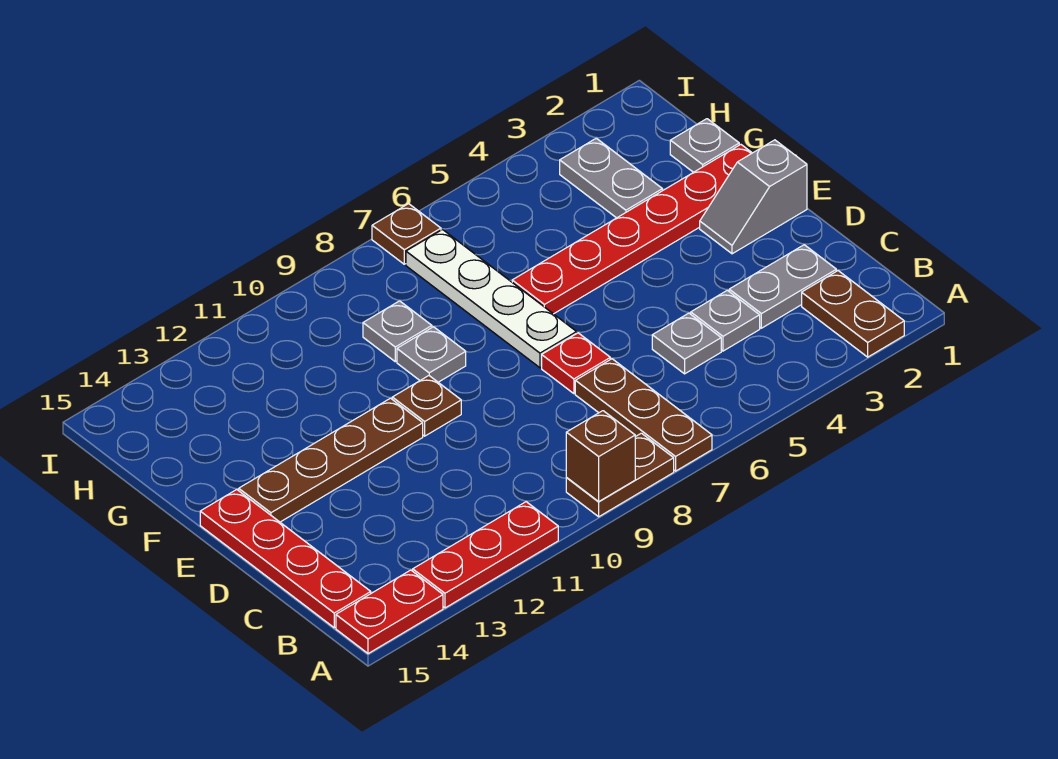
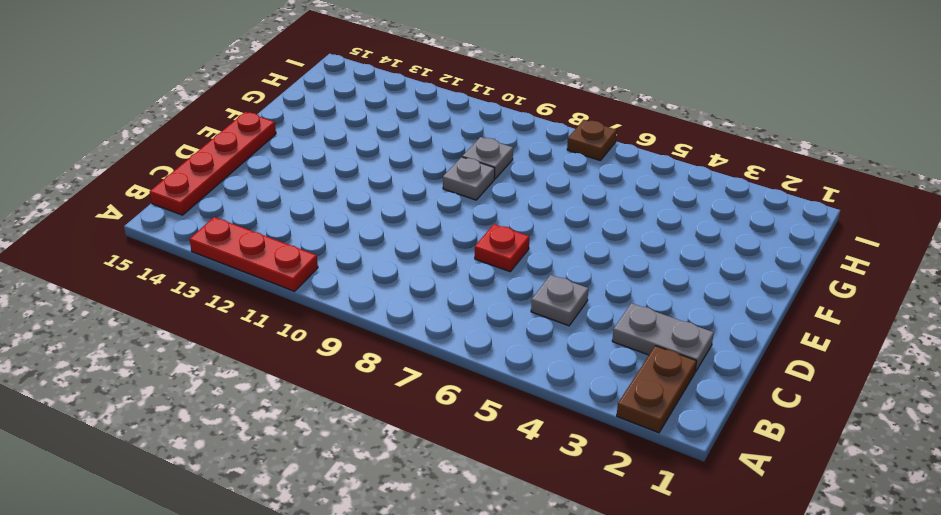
none -> brown plate A7:C7 level 1
none -> brown plate A8:A9 level 1
none -> red plate A14:A15 level 1

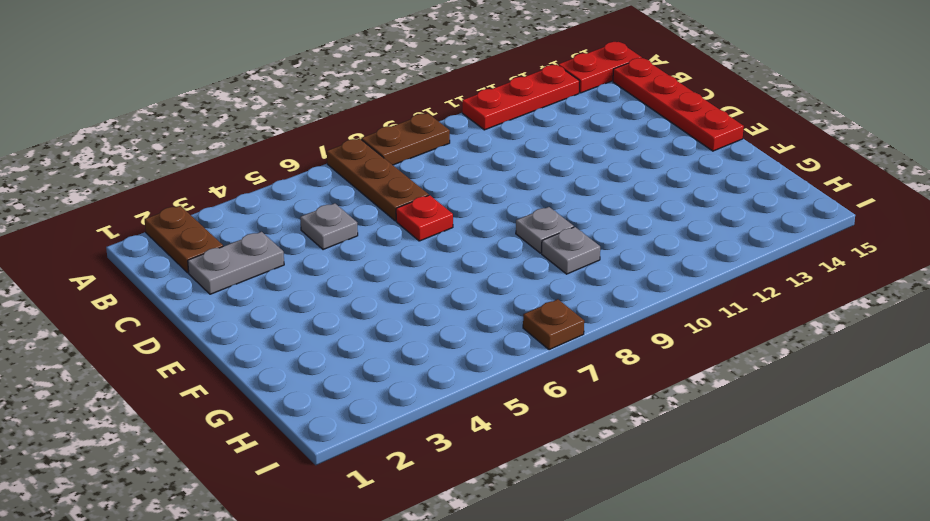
none -> grey plate C4 level 1
none -> grey slope E1:E2 level 1 top 1
none -> white plate E7:H7 level 1

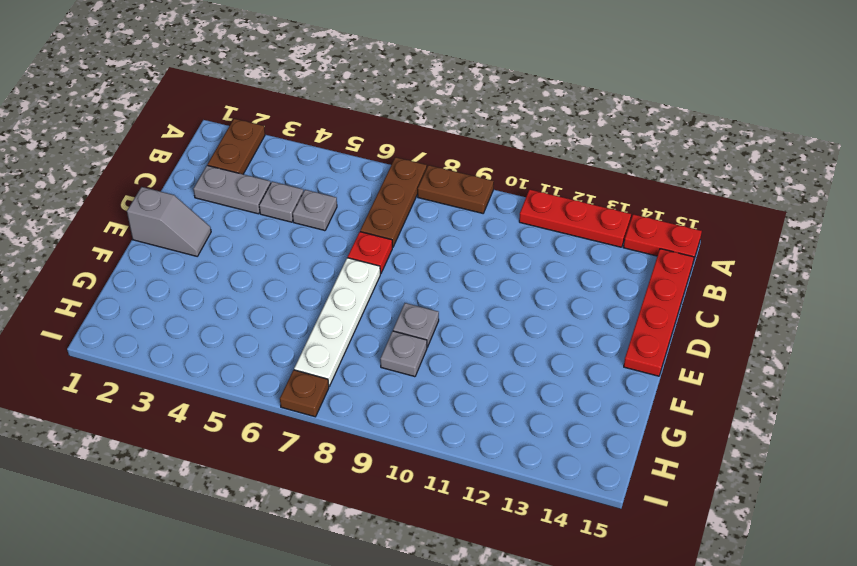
none -> brown plate E10 level 1
none -> brown plate E11:E14 level 1
none -> red plate F1:F6 level 1

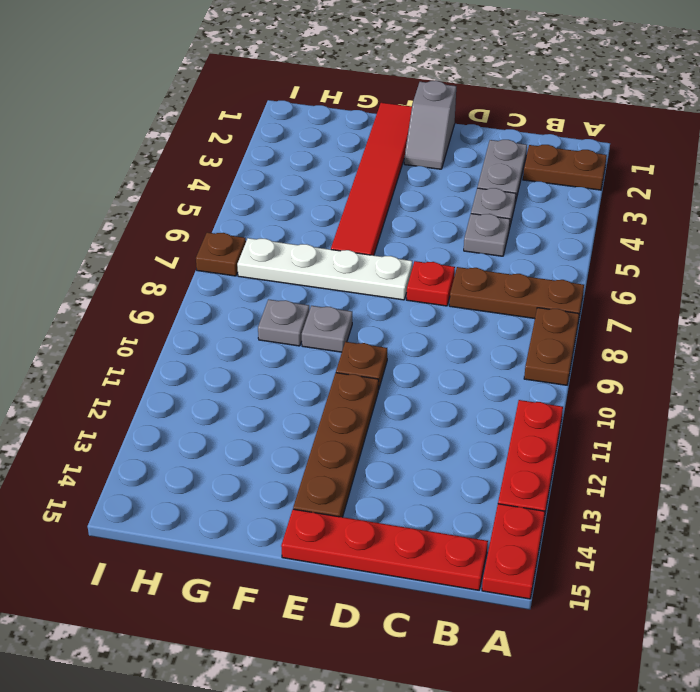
red tile F1:F6 level 1 -> red plate F1:F6 level 1
none -> grey plate G1 level 1
none -> grey plate G3:H3 level 1
none -> brown brick A9 level 2

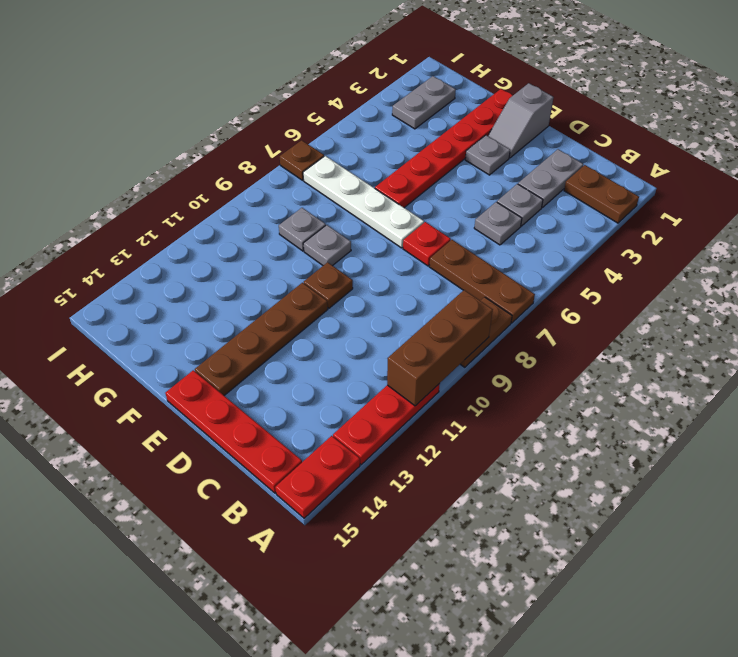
brown brick A9:A11 level 2 -> brown brick A9 level 2
grey plate E3 level 1 -> grey plate G1 level 1
grey plate H2:H3 level 1 -> grey plate G3:H3 level 1

